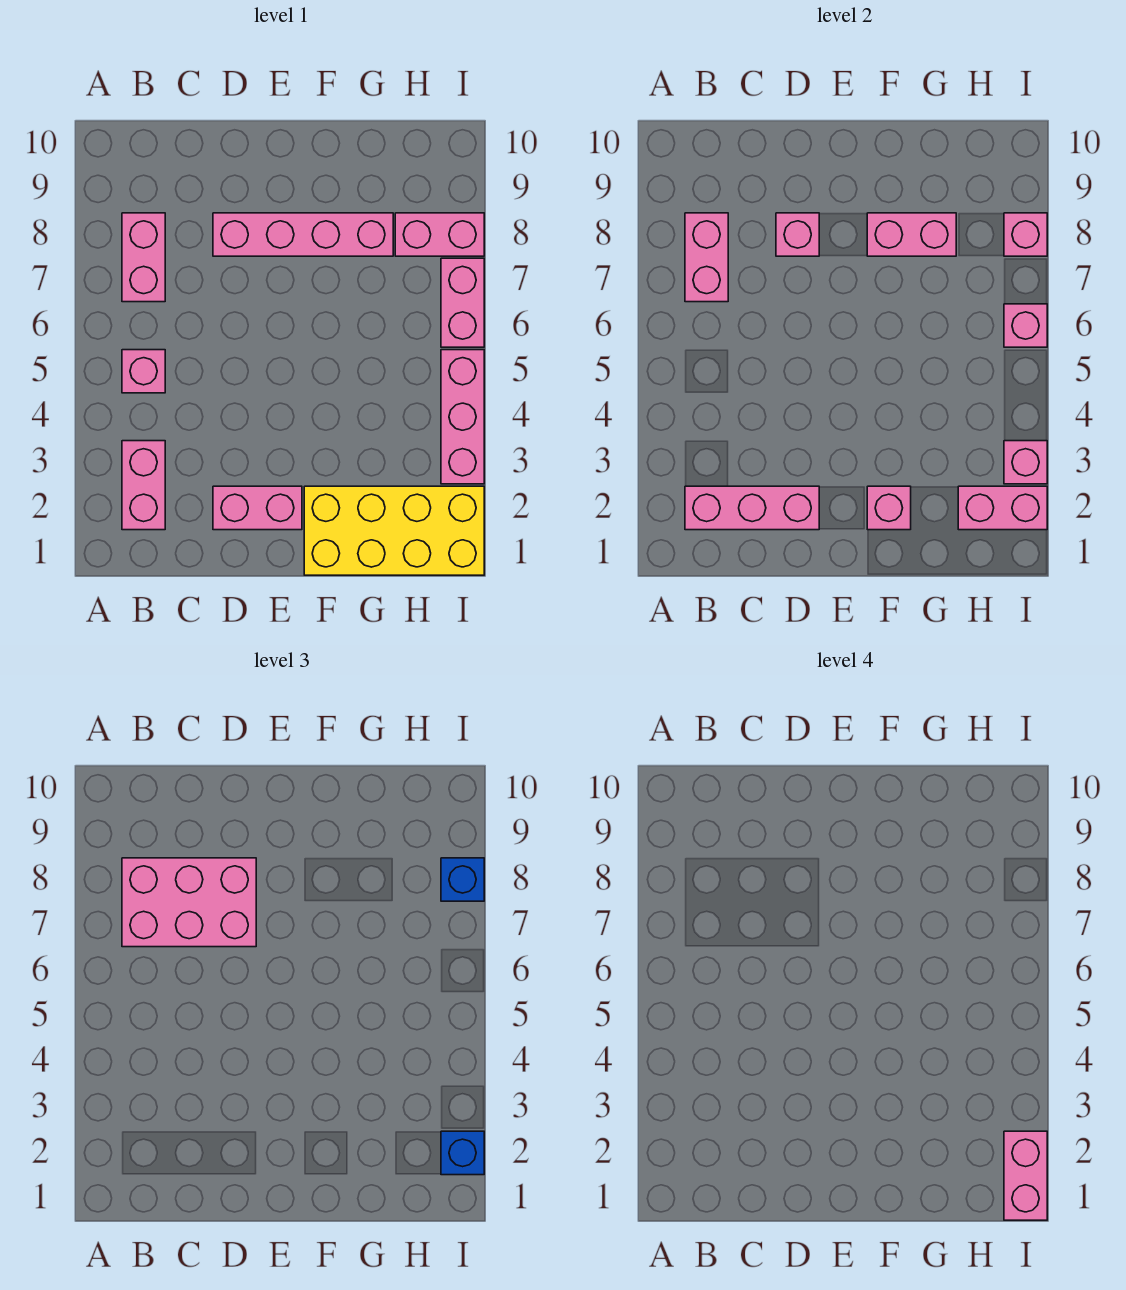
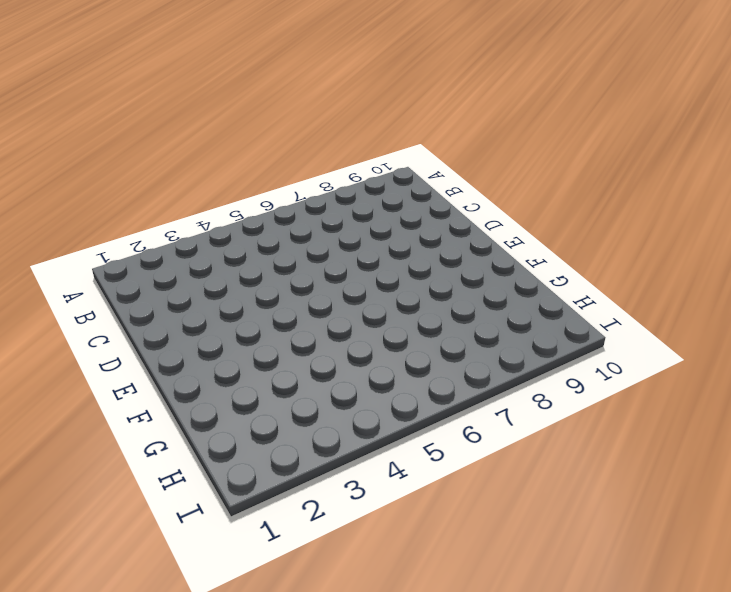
none -> pink brick B2:B3 level 1
none -> pink brick B5 level 1
none -> pink brick B7:B8 level 1

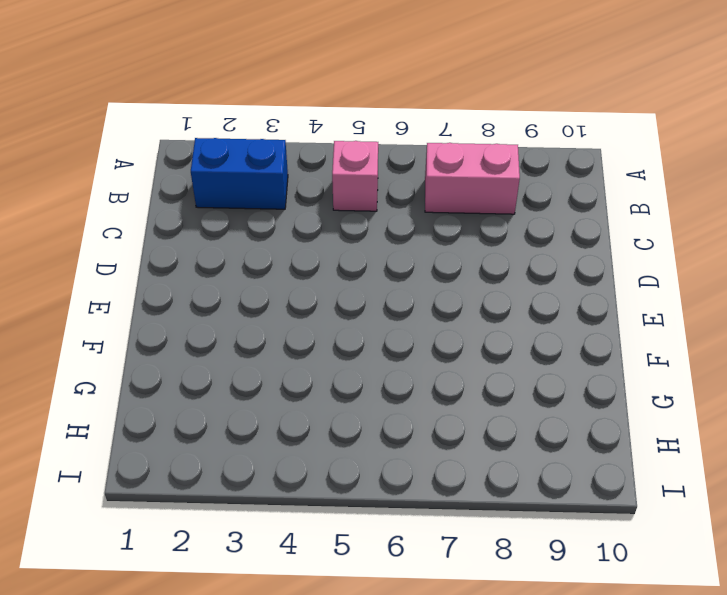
blue brick B2:B3 level 1 -> pink brick B2:B3 level 1
none -> pink brick D2:E2 level 1
none -> pink brick D8:G8 level 1
none -> yellow brick F1:I2 level 1

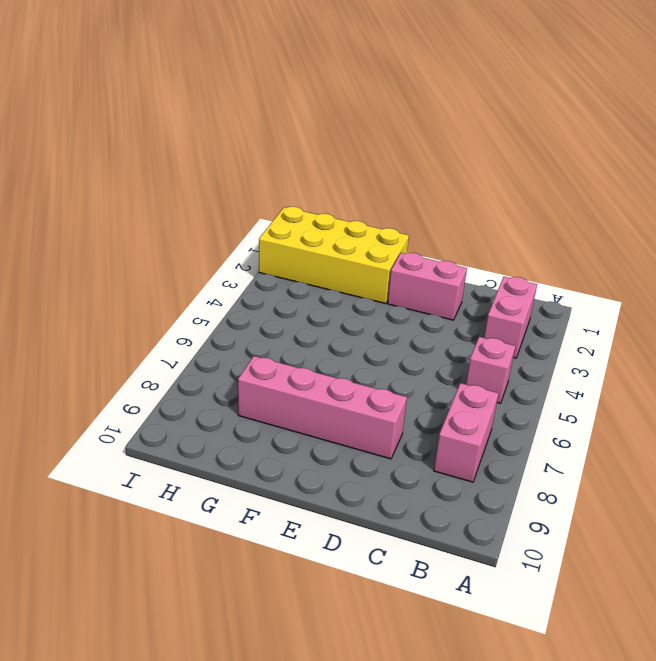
none -> pink brick H8:I8 level 1
none -> pink brick I3:I5 level 1
none -> pink brick I6:I7 level 1

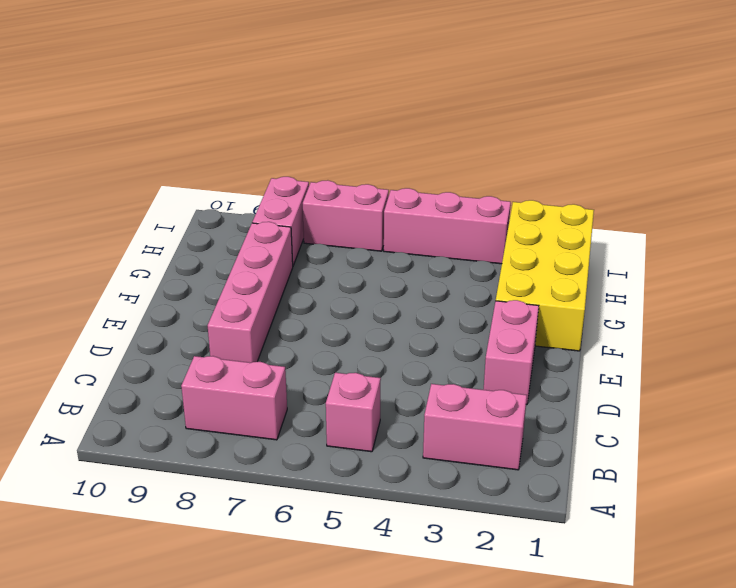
none -> pink brick B2:D2 level 2
none -> pink brick B7:B8 level 2
none -> pink brick D8 level 2

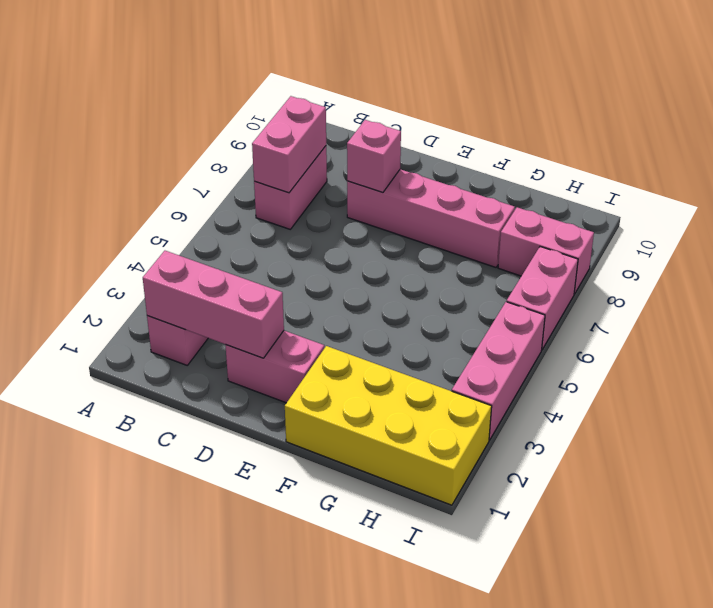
none -> pink brick B5 level 1
none -> pink brick F2 level 2
none -> pink brick F8:G8 level 2

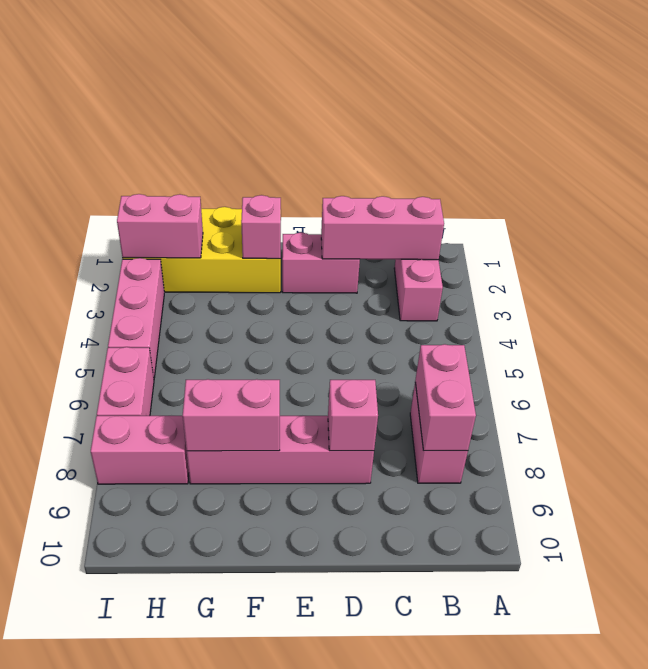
none -> pink brick B5 level 1
none -> pink brick I3 level 2
none -> pink brick I6 level 2

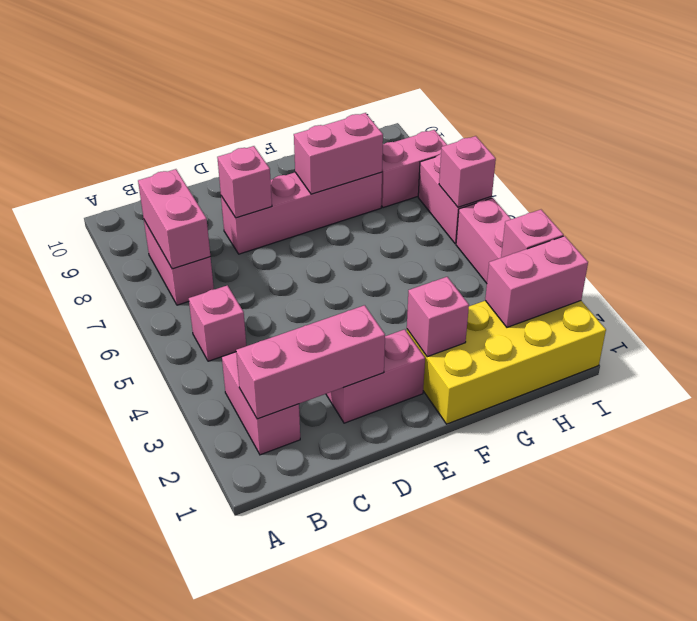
none -> pink brick I8 level 2
none -> pink brick B7:D8 level 3
none -> blue brick I2 level 3

